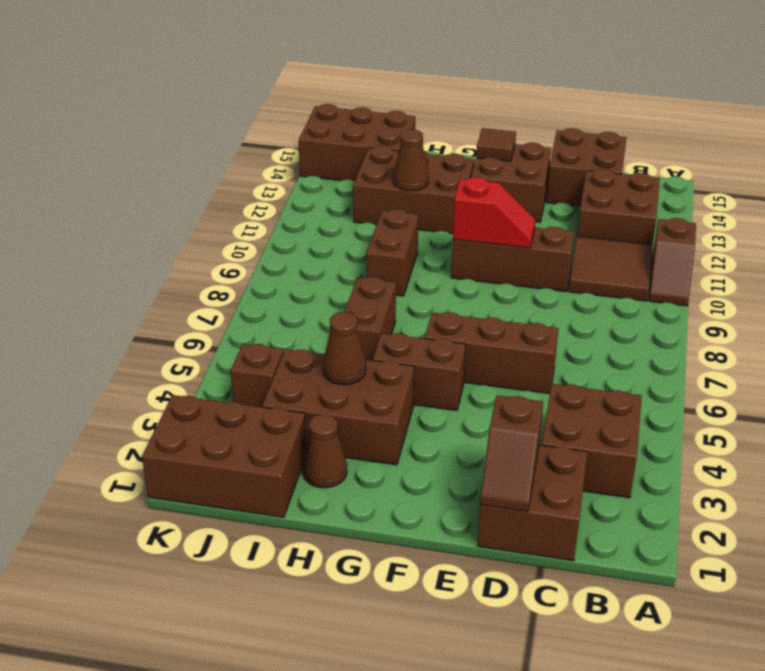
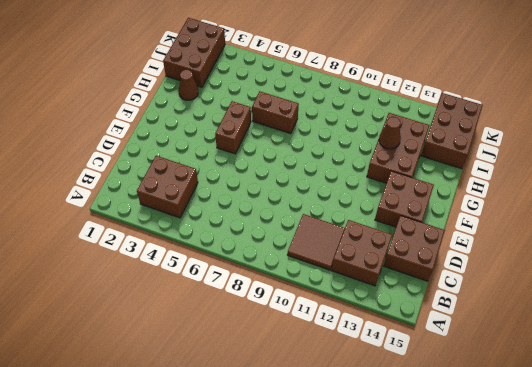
none -> brown slope A10:A11 level 1 top 11
none -> brown brick C1:D2 level 1
none -> brown brick D6:F6 level 1

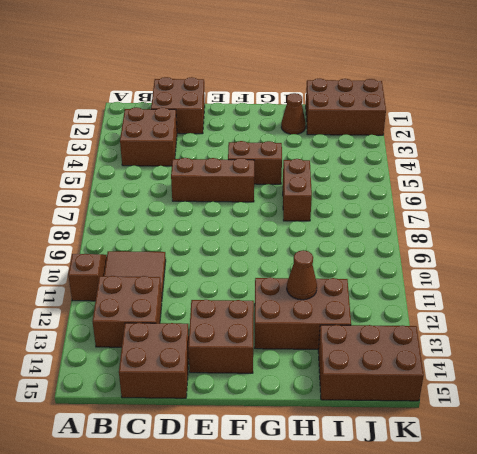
none -> brown brick D10:F10 level 1
none -> brown brick G3:I4 level 1
none -> brown brick H9:H10 level 1

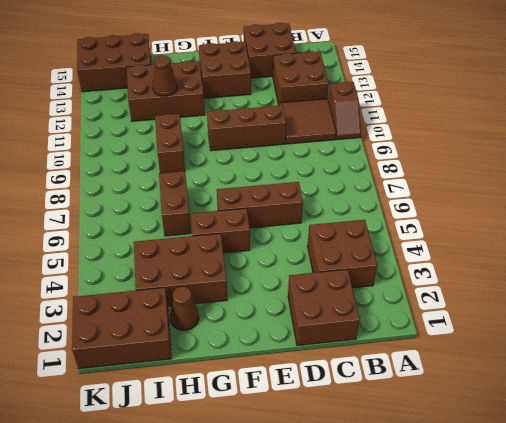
none -> brown brick J4 level 1
none -> brown slope D1:D2 level 2 top 2
none -> red slope E10:F10 level 2 top F

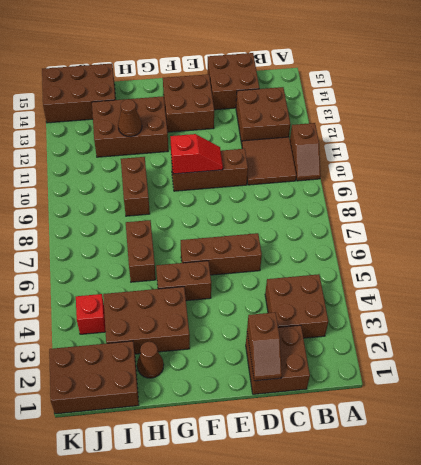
red brick J4 level 1 -> brown brick J4 level 1
none -> brown tile F14 level 2
none -> brown cone H4 level 2

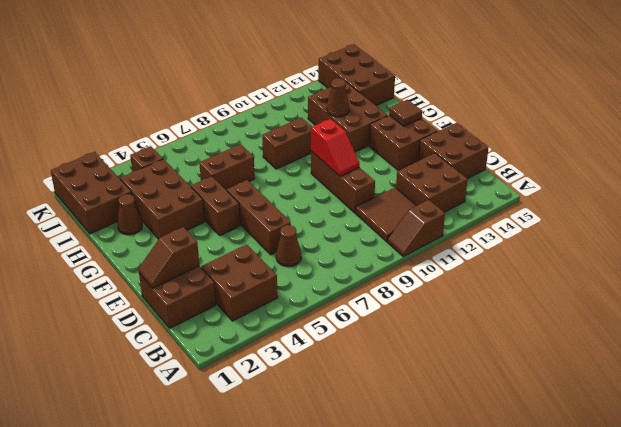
brown cone C6 level 1 -> brown cone H4 level 2

